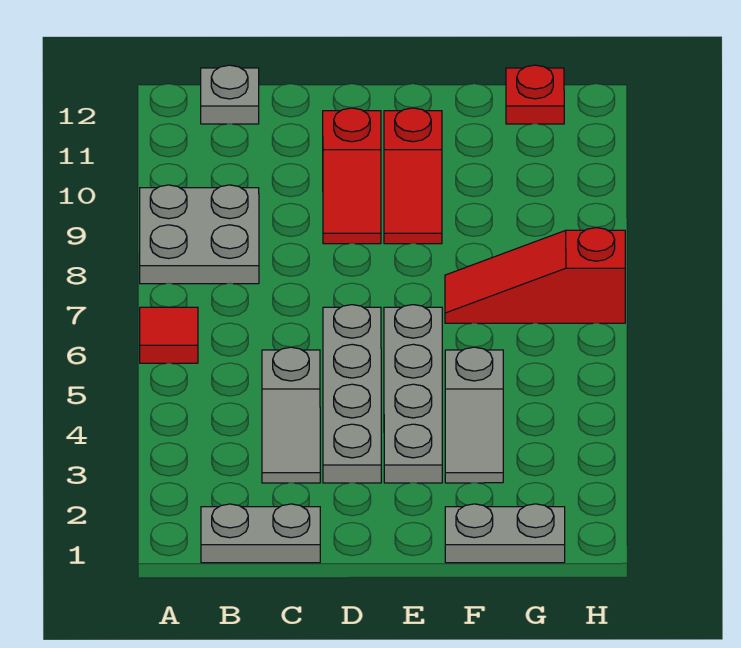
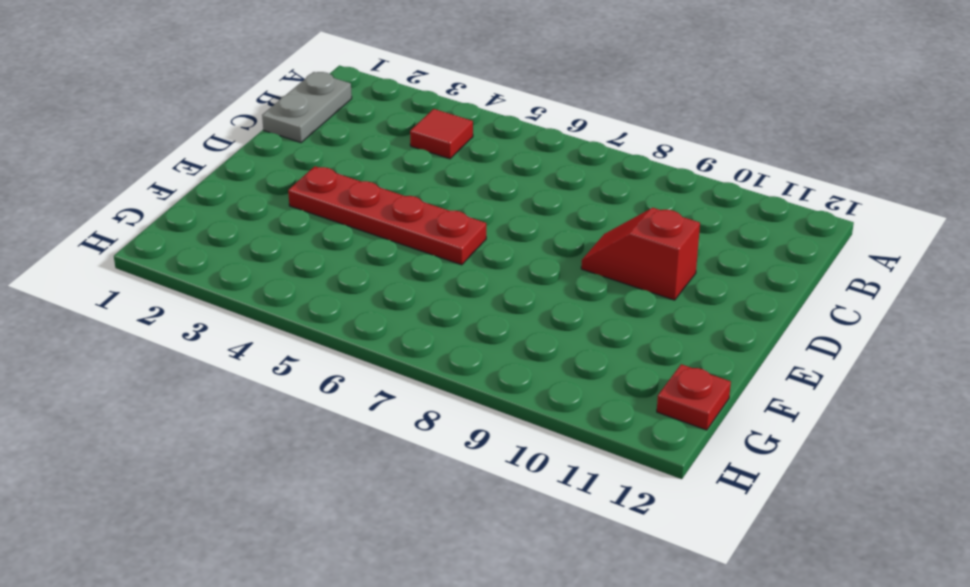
red tile B4 level 1 -> red tile A6 level 1
red plate E3:E6 level 1 -> grey plate E3:E6 level 1
none -> grey plate A8:B9 level 1
none -> grey plate B12 level 1
none -> grey slope C3:C4 level 1 top 4

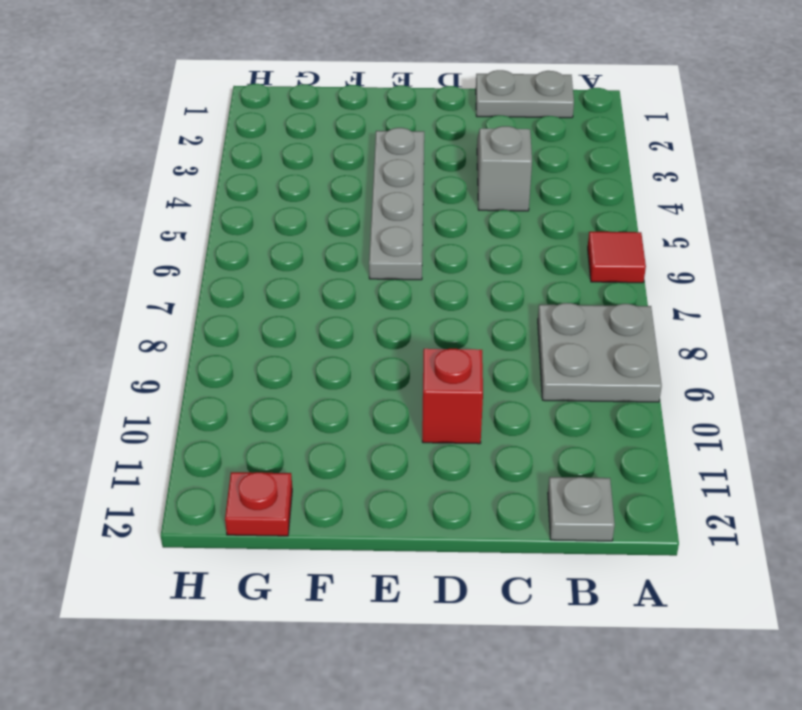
none -> grey plate D3:D6 level 1
none -> red slope E9:E10 level 1 top 10
none -> grey plate F1:G1 level 1

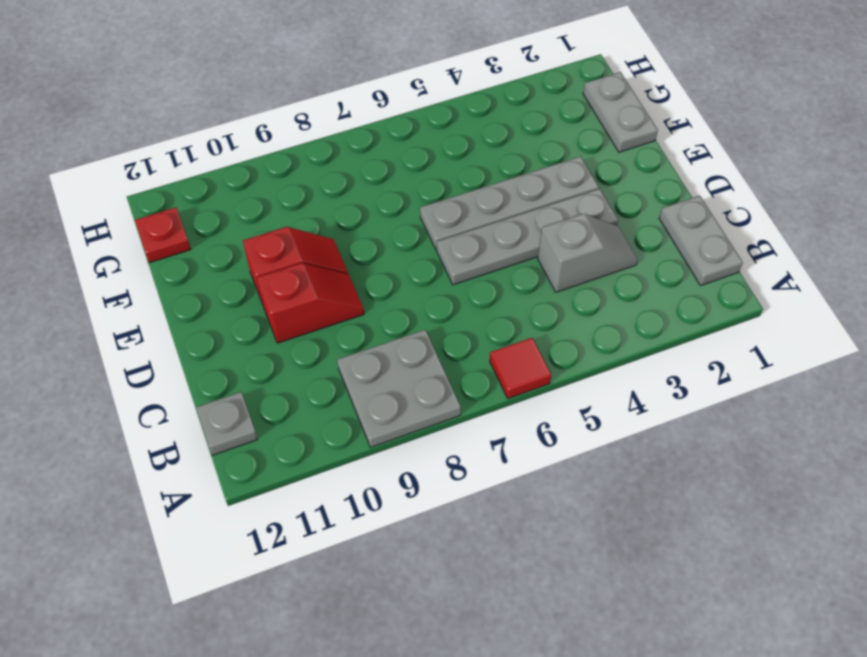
none -> grey slope F3:F4 level 1 top 4
none -> red slope F7:H7 level 1 top H

